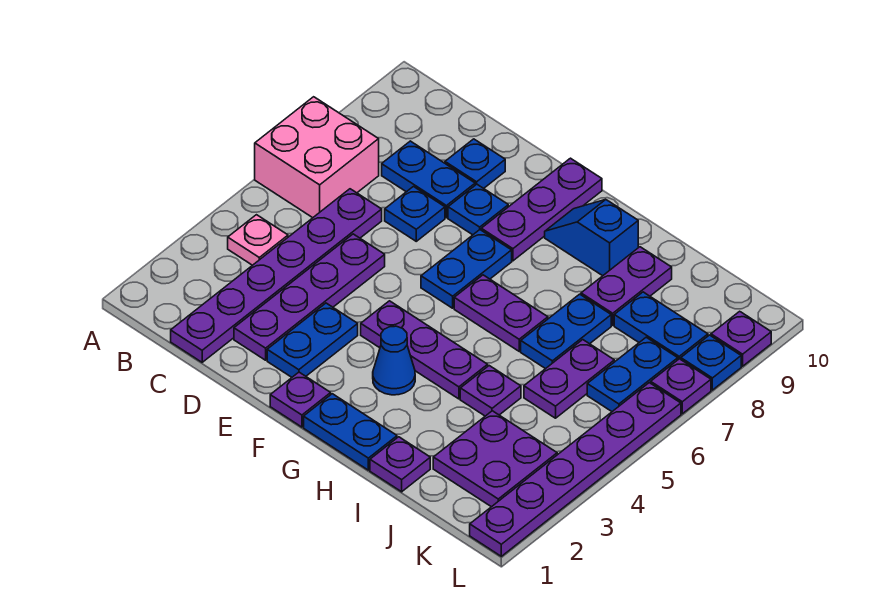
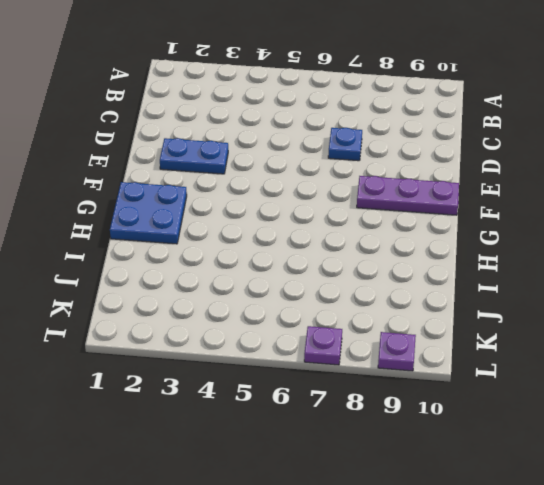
blue plate G1:H2 level 1 -> blue plate G1:H1 level 1
none -> pink brick A6:B7 level 1
none -> pink plate B4 level 1
none -> purple plate C1:C6 level 1

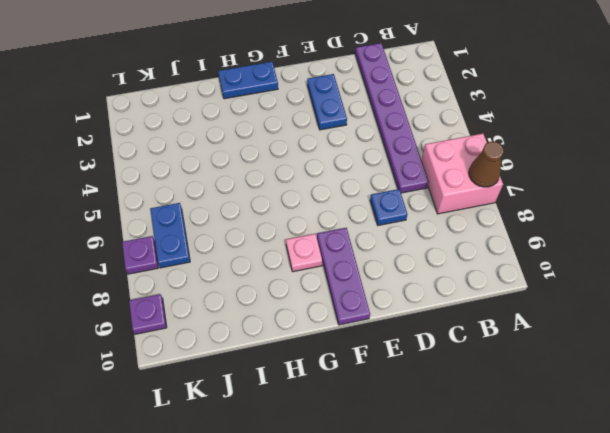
brown cone A7 level 2 -> none
pink plate G8 level 1 -> pink plate B4 level 1
none -> blue plate C8:D8 level 1
none -> purple plate D2:D5 level 1
none -> blue plate D9 level 1

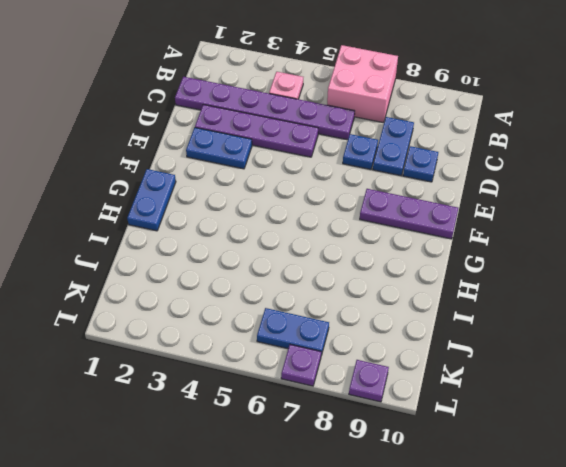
none -> blue plate E8 level 1
none -> purple plate F1 level 1
none -> purple plate F4:H4 level 1

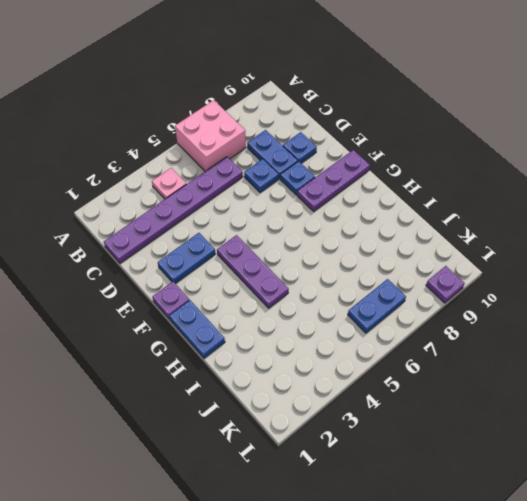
none -> purple plate D2:D5 level 1
none -> blue plate F6:F7 level 1
none -> blue cone G3 level 1

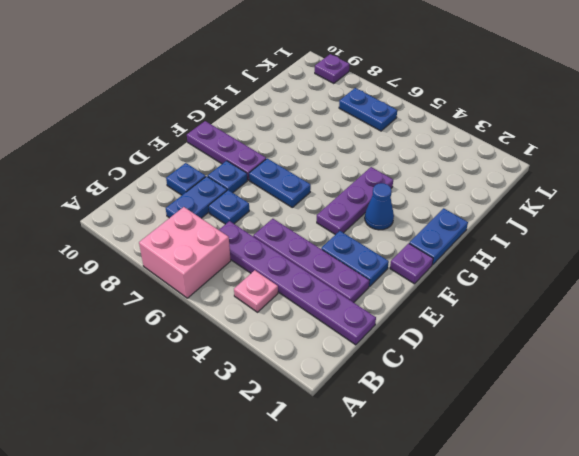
none -> purple plate G6:H6 level 1
none -> blue slope G9:H9 level 1 top H
none -> purple plate I1 level 1

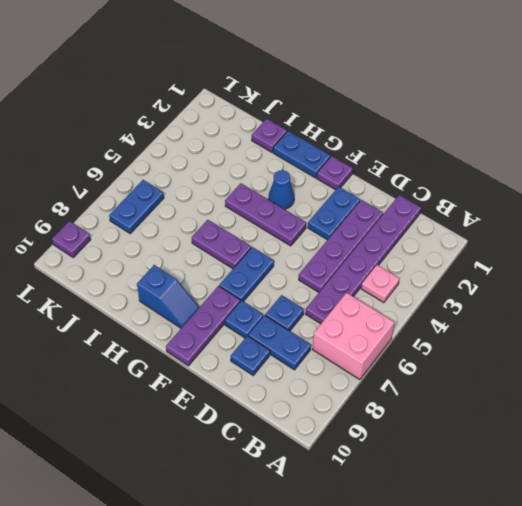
none -> purple plate I4 level 1
none -> blue plate I6:I7 level 1
none -> purple plate I8:I9 level 1

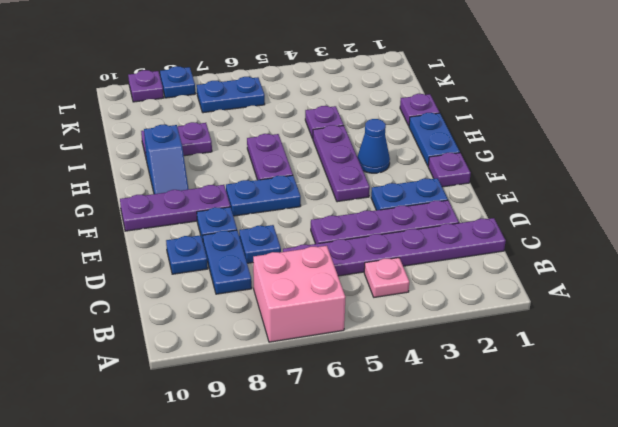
none -> blue plate I6:I7 level 1
none -> purple plate J2:K3 level 1
none -> purple plate J5:J6 level 1

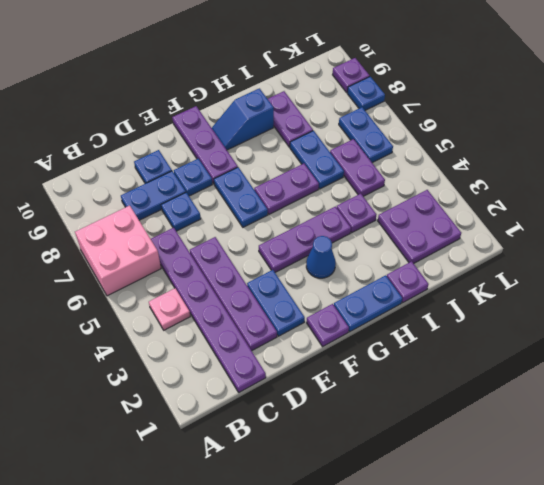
none -> blue plate J8:K8 level 1
none -> purple plate L1:L6 level 1
none -> purple plate L7 level 1

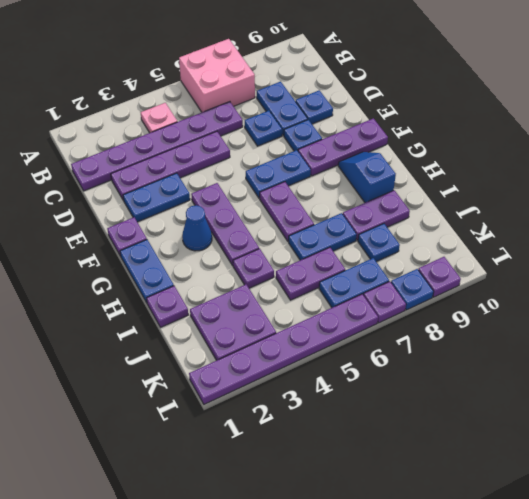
blue plate J8 level 1 -> blue plate J8:K8 level 1

